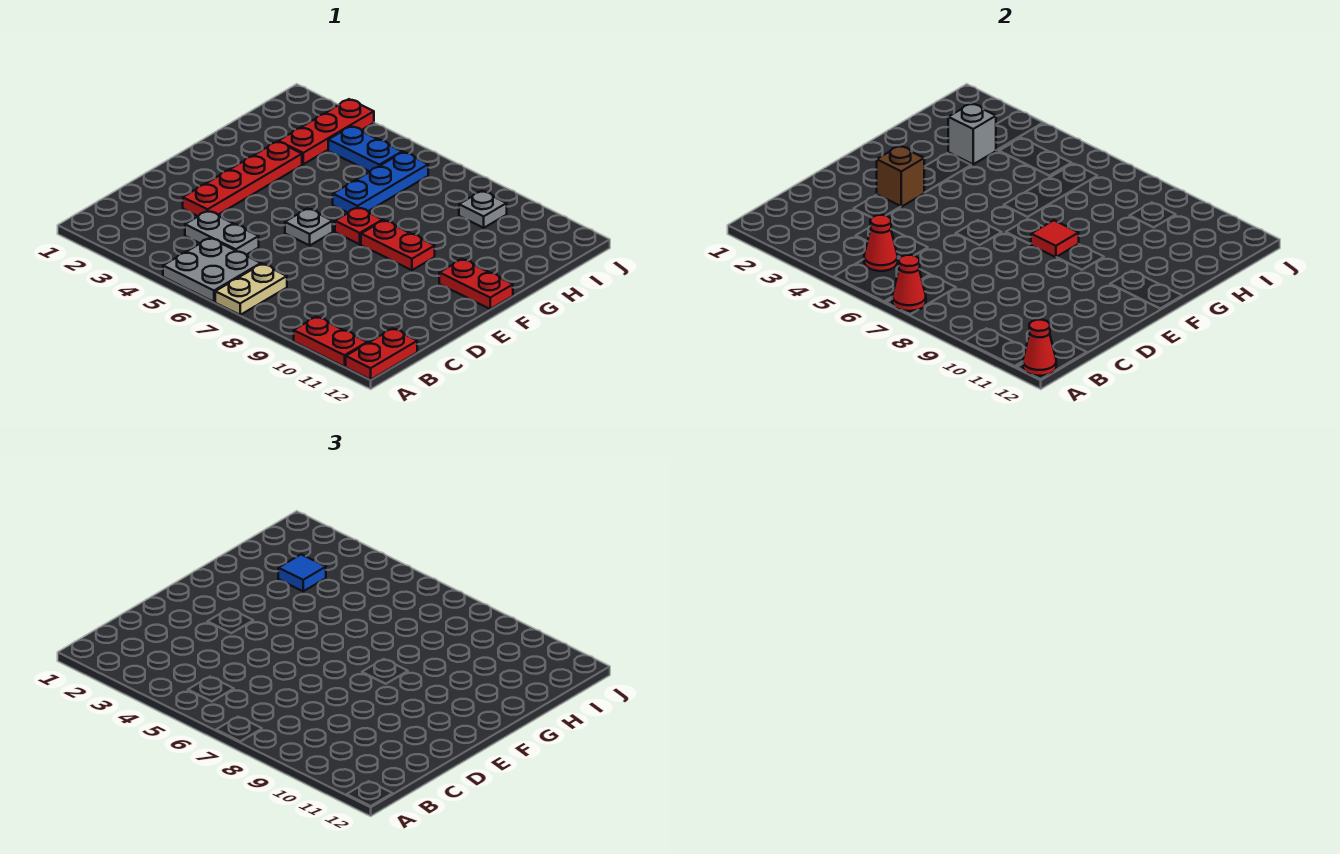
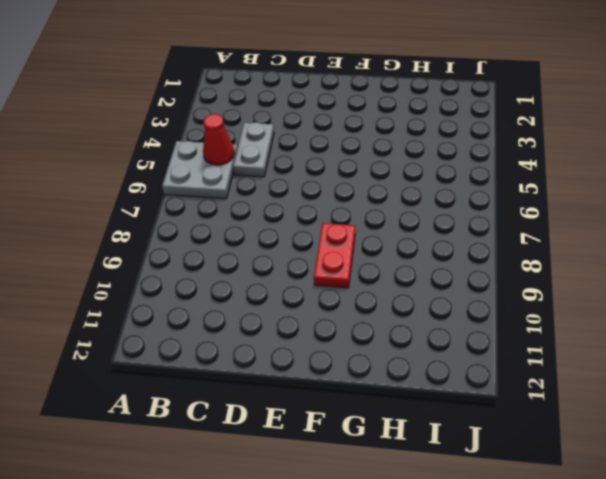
none -> tan plate A7:B7 level 1
none -> red plate A10:A11 level 1
none -> red plate A12:B12 level 1

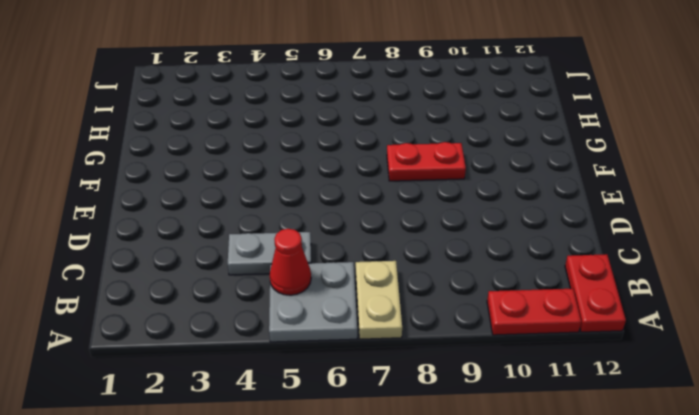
none -> red plate D3:G3 level 1
none -> grey plate E6 level 1
none -> red plate F7 level 1

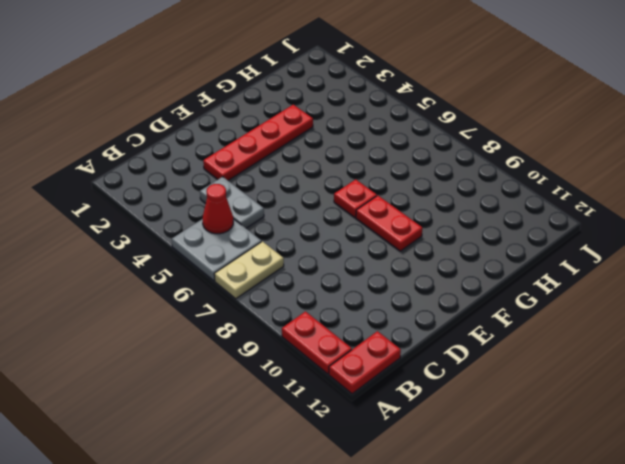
none -> grey plate E6 level 1
none -> red plate F11:F12 level 1
none -> blue plate G6:I6 level 1

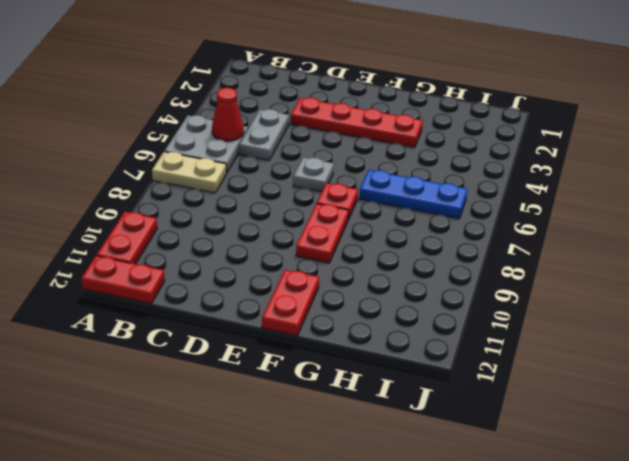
none -> red plate H3:J3 level 1
none -> blue plate I4:I5 level 1
none -> grey plate I9 level 1

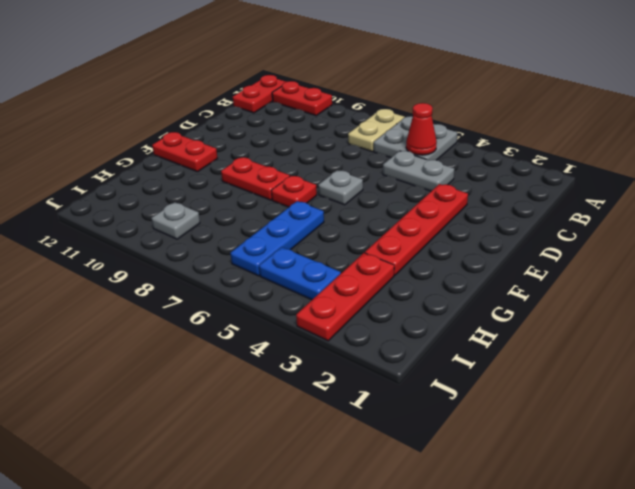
none -> red cone A7 level 2
none -> red cone A12 level 2
none -> brown brick E3 level 2

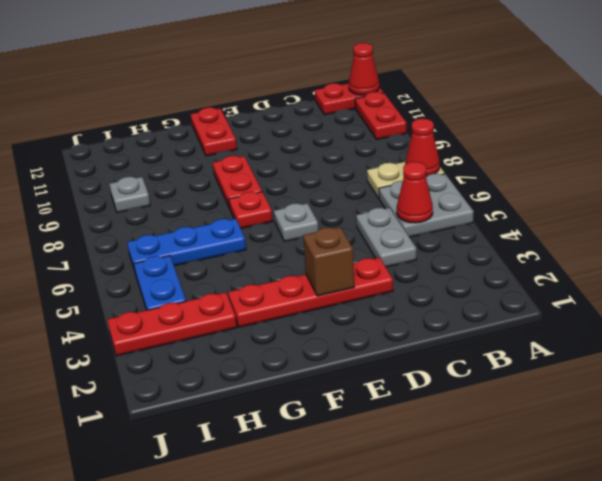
none -> red tile F8 level 2
none -> grey brick H3 level 2
none -> blue tile H3 level 3

